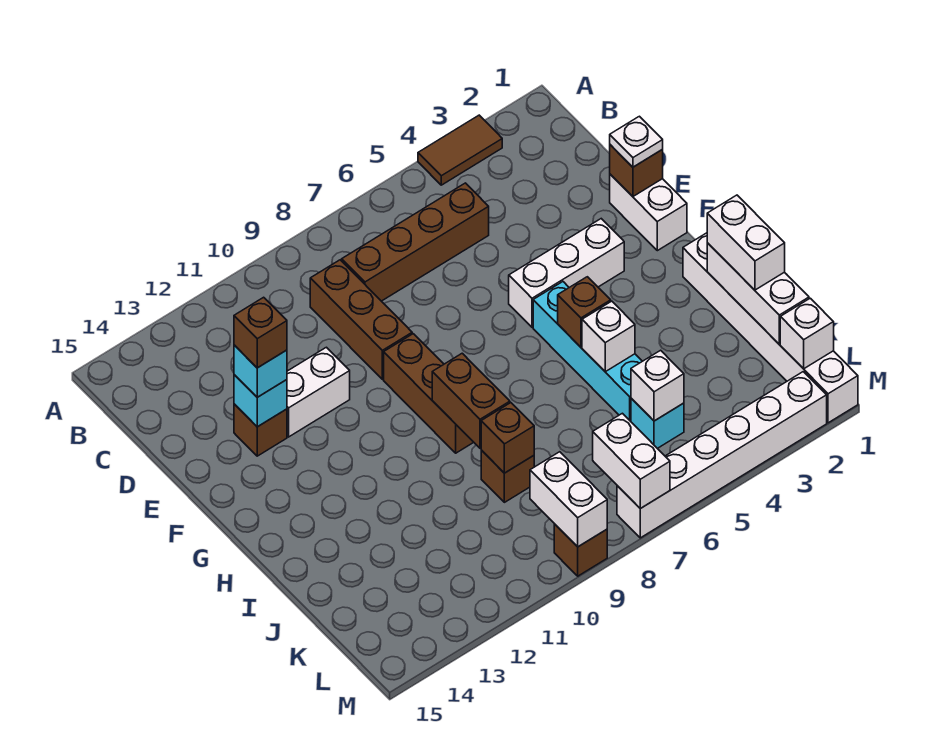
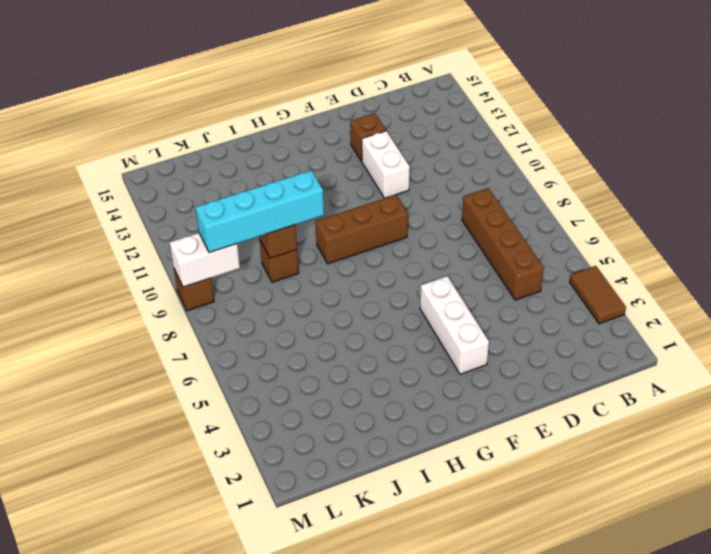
cyan brick I9:L9 level 3 -> cyan brick G5:J5 level 1
none -> brown brick C9:E9 level 1
none -> white brick E1:F1 level 1
none -> white brick H1:M1 level 1

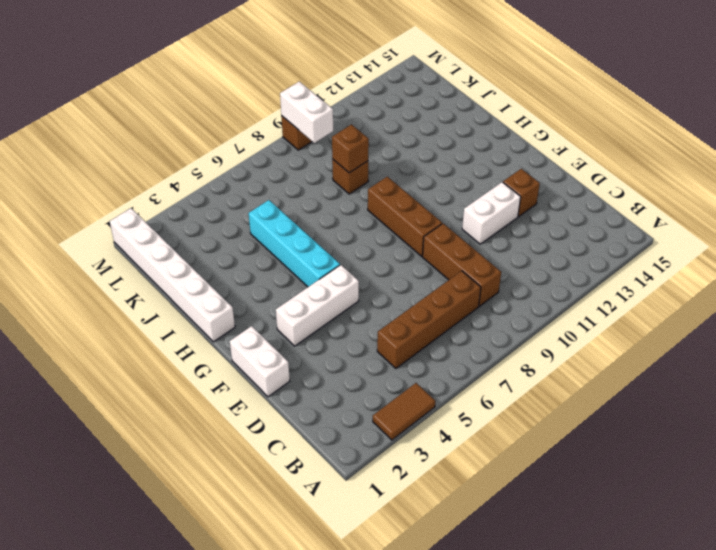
none -> cyan brick K5 level 1
none -> white brick M2:M7 level 1
none -> brown brick E1 level 2

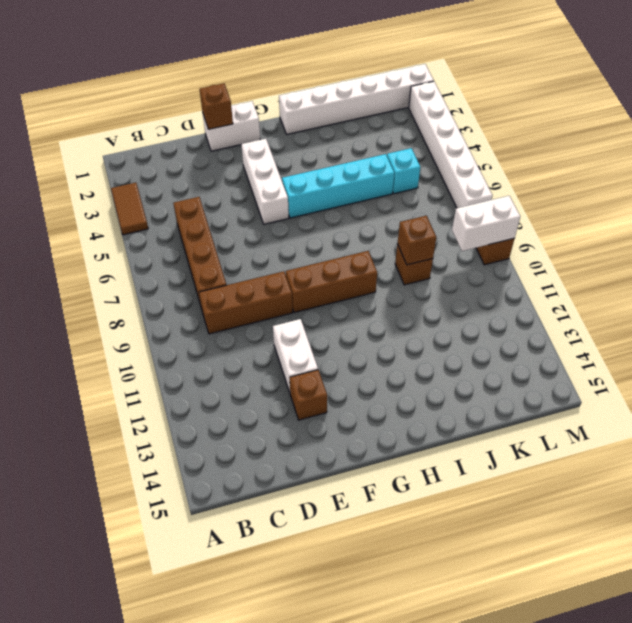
none -> cyan brick E13 level 2
none -> brown brick H5 level 2
none -> brown brick H9:I9 level 2

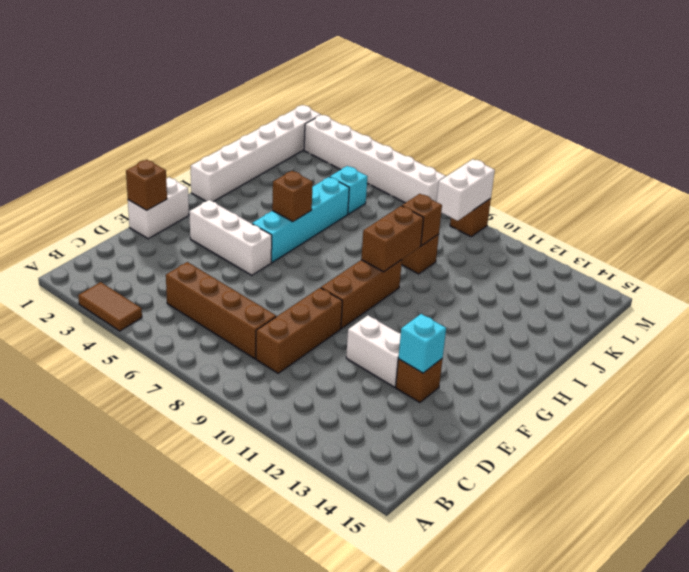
none -> white brick I1:K1 level 2
none -> white brick I5 level 2
none -> white brick K5 level 2

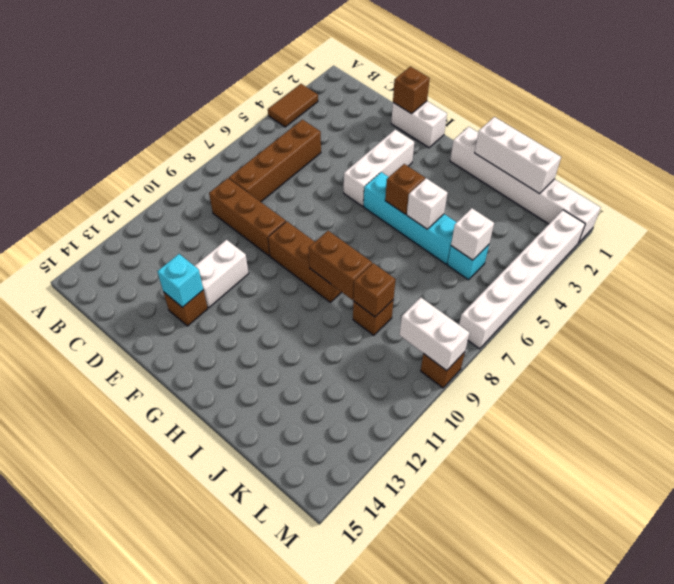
none -> white brick L1 level 2
none -> white brick L7:M7 level 2
none -> white plate E1 level 3

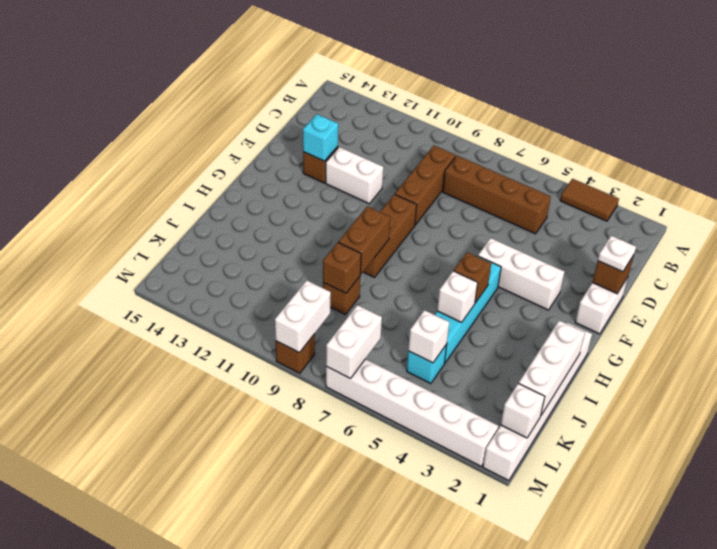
none -> cyan brick E13 level 3
none -> white brick I1:J1 level 3
none -> brown brick E13 level 4

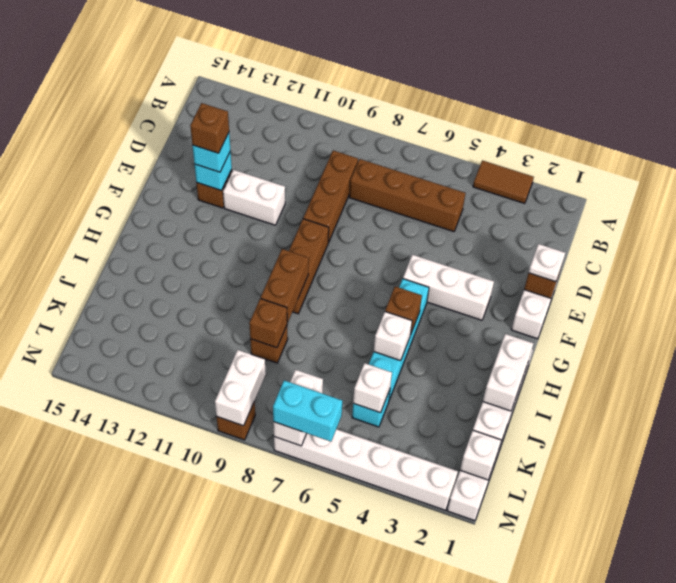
cyan brick M6:M7 level 3 -> none

